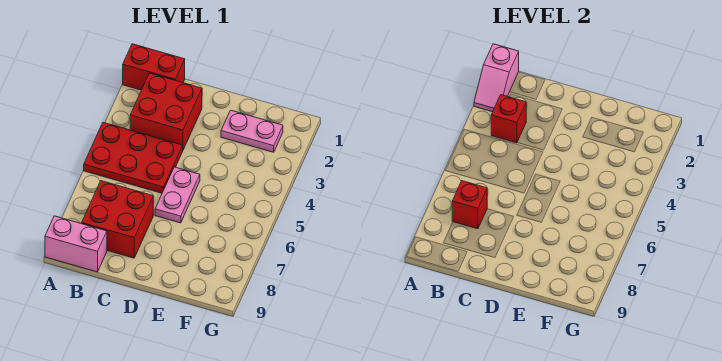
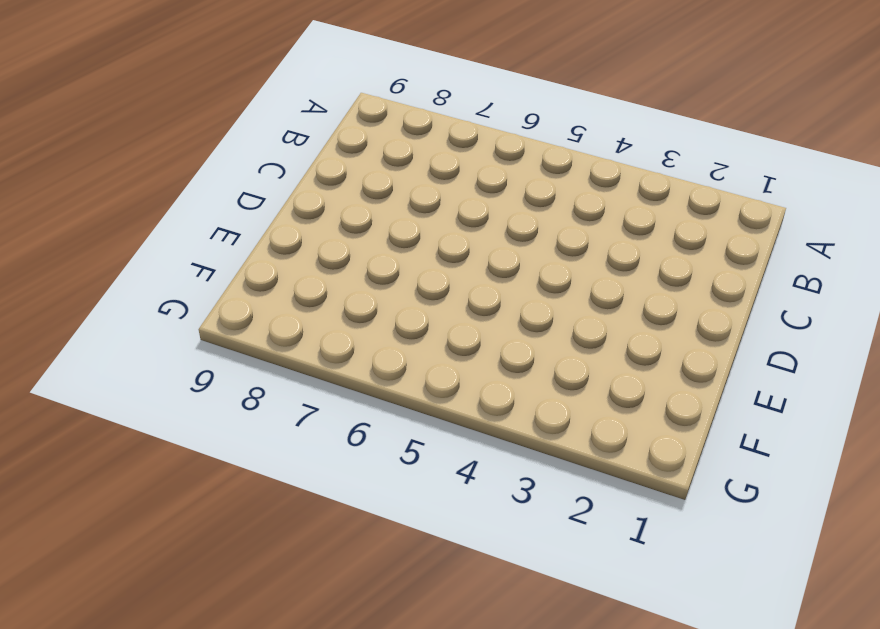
none -> red brick A1:B1 level 1
none -> red plate A4:C5 level 1

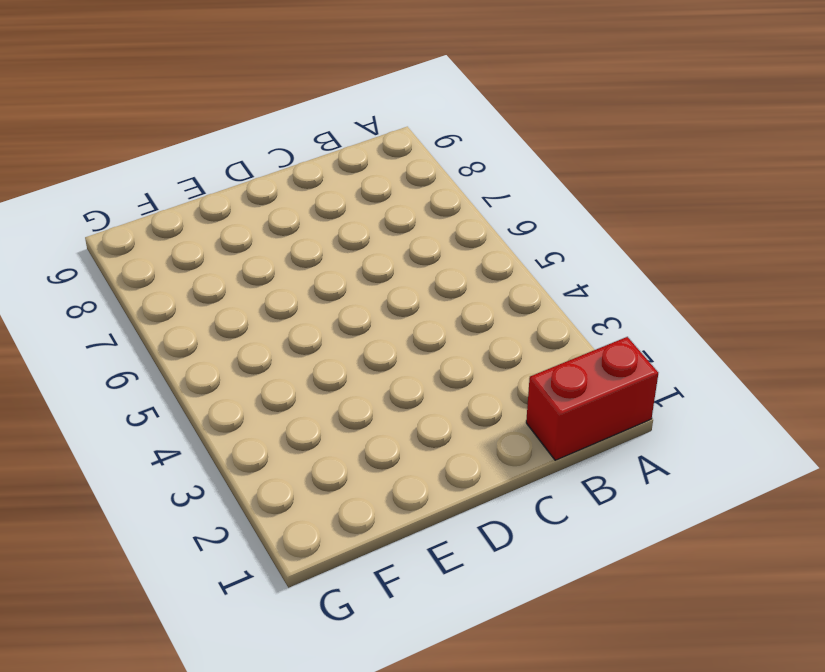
none -> red plate A4:C5 level 1
none -> pink brick A9:B9 level 1

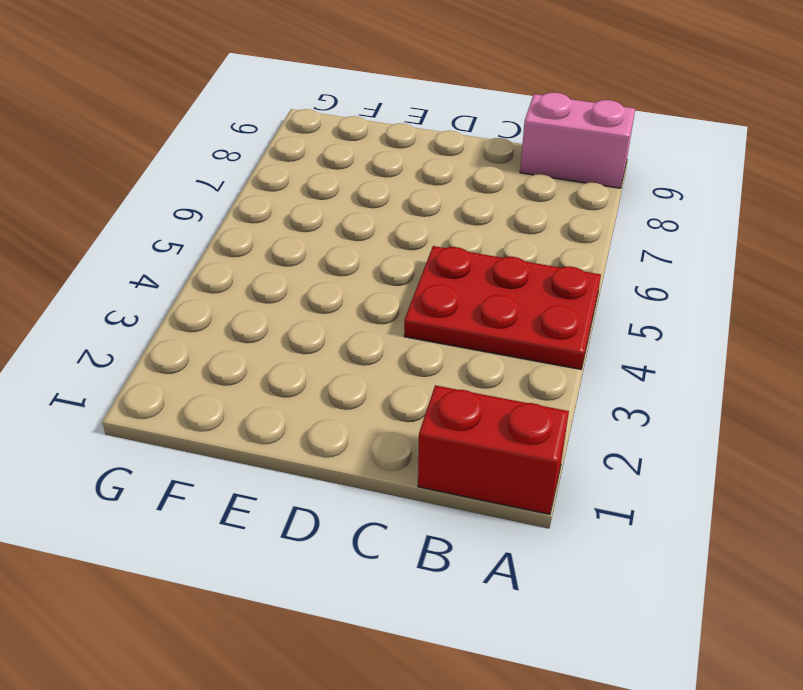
none -> red brick B2:C3 level 1
none -> red brick B7:C8 level 1

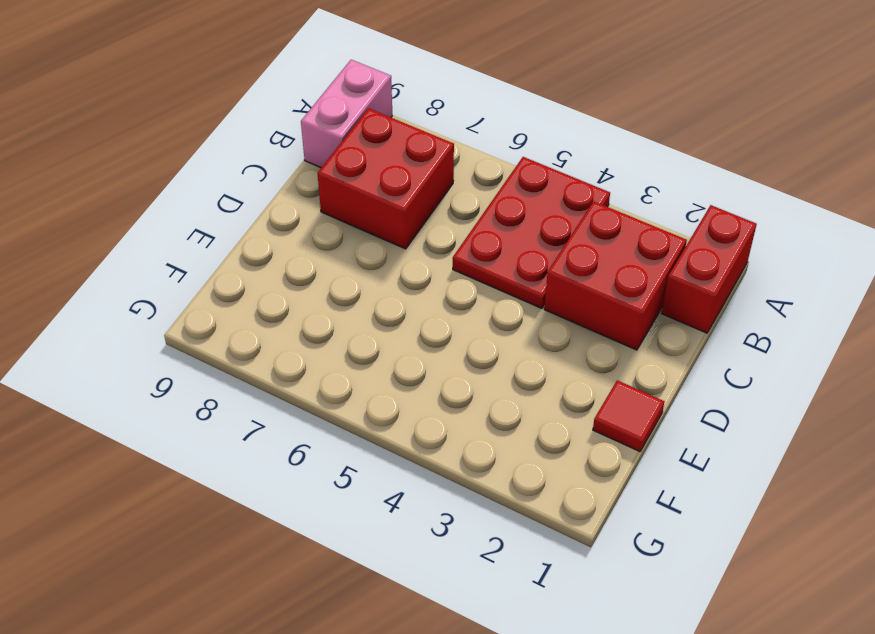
red tile E1 level 1 -> none
none -> pink plate D5:D6 level 1
none -> pink plate E2:F2 level 1

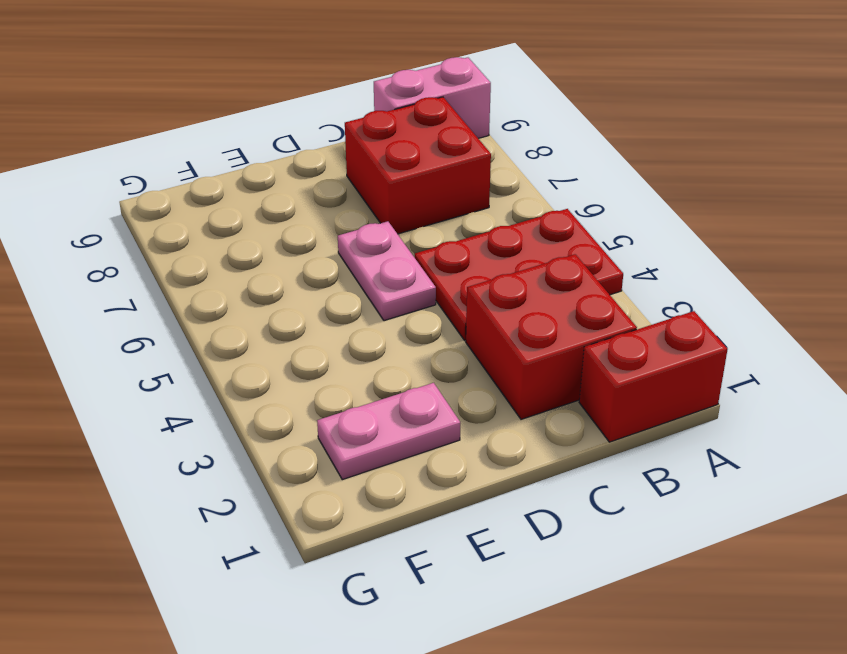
none -> pink slope A1:A2 level 2 top 1
none -> red brick B3 level 2

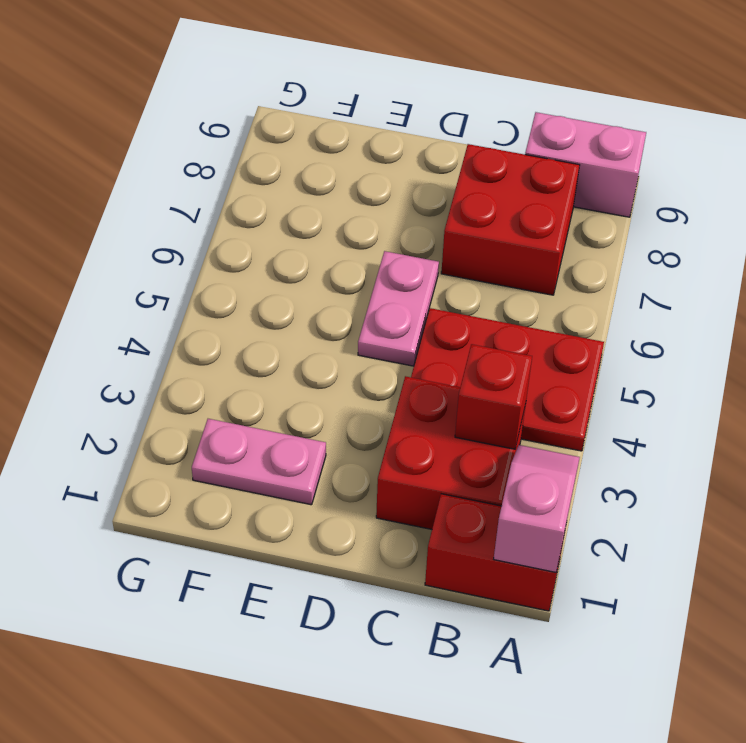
none -> red brick B7 level 2

